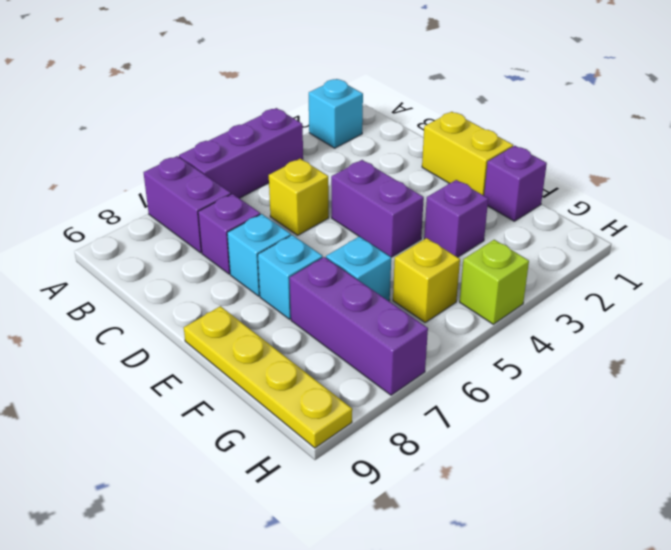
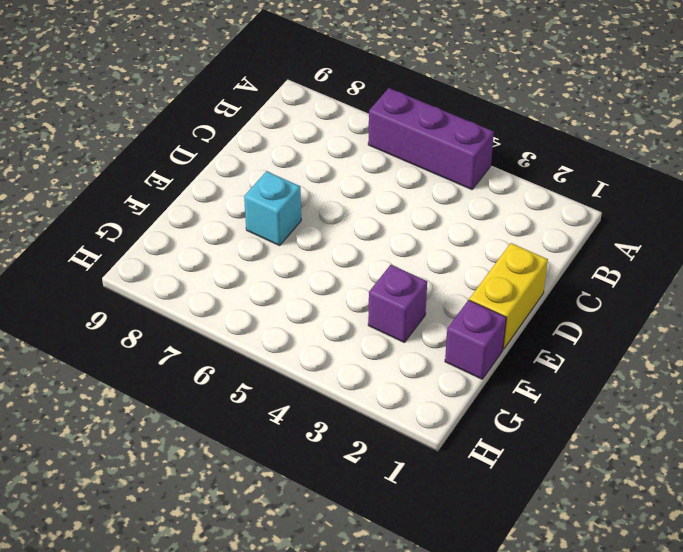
none -> cyan brick A2 level 1
none -> purple brick A7:B7 level 1
none -> yellow brick C5 level 1

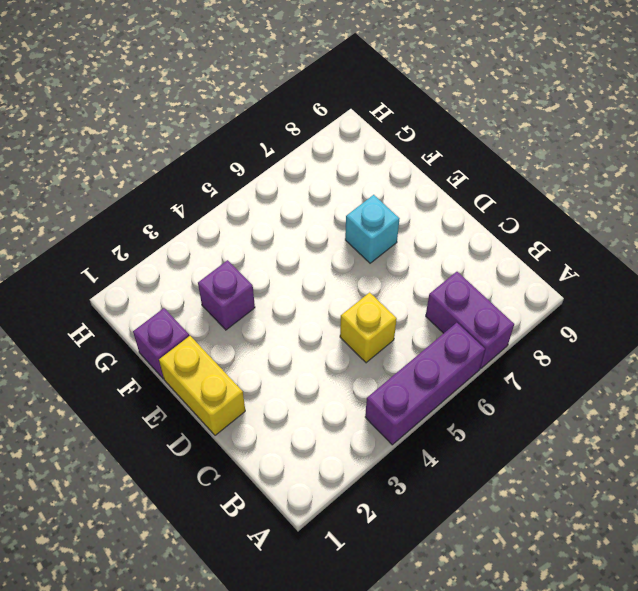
none -> cyan brick A2 level 1
none -> purple brick C7 level 1
none -> purple brick D4:E4 level 1

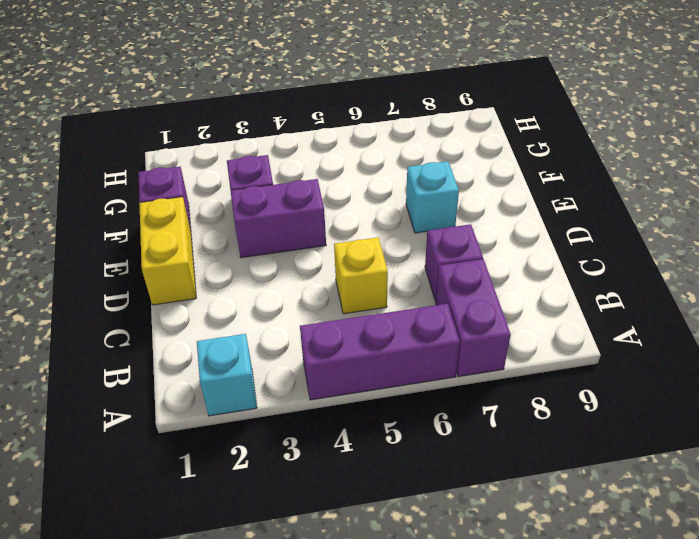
purple brick E3:E4 level 1 -> purple brick D4:E4 level 1
none -> cyan brick D7 level 1
none -> yellow plate E9:H9 level 1
none -> cyan brick F6 level 1

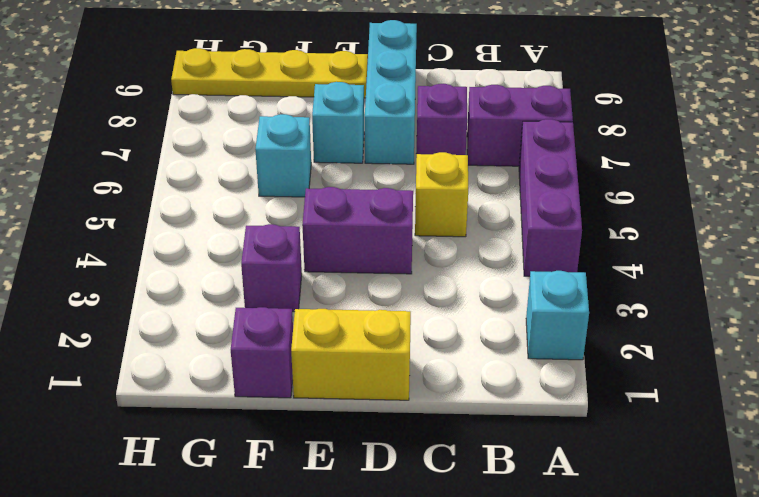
cyan brick D7:D9 level 1 -> cyan brick D7 level 1
none -> purple brick F7:H7 level 1
none -> yellow brick G5 level 1
none -> lime brick H4 level 1

